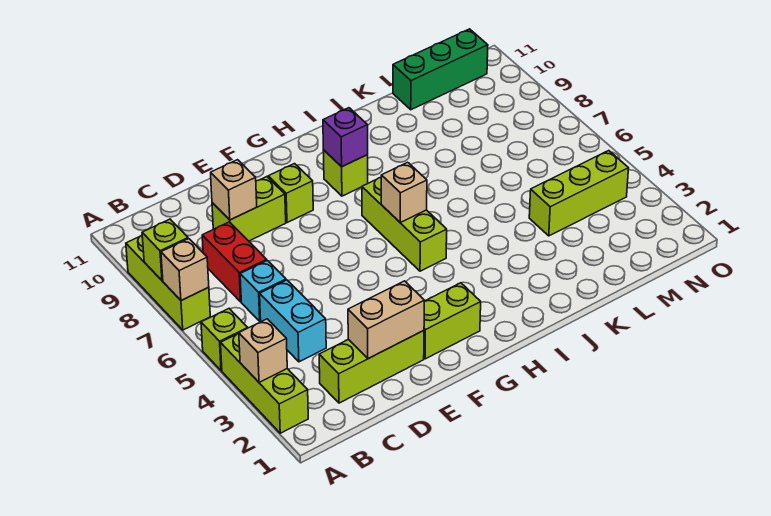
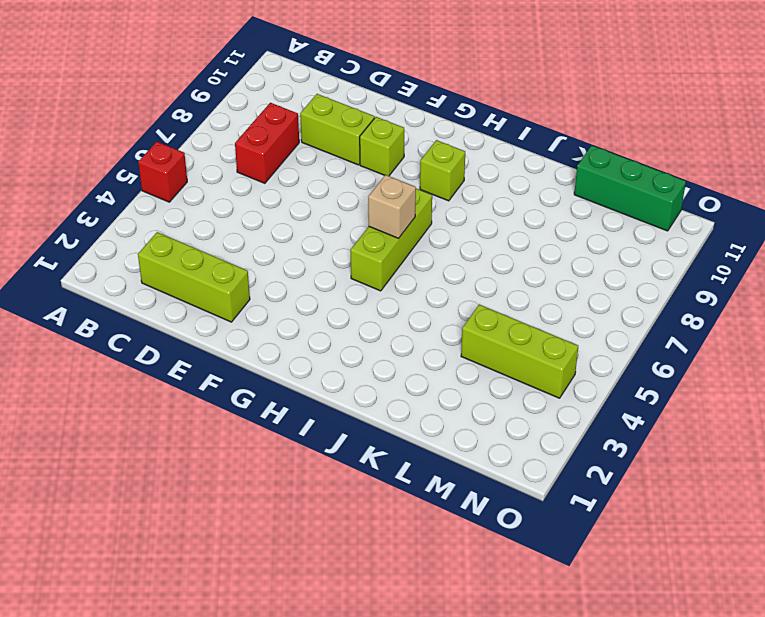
red brick A5 level 1 -> lime brick A5 level 1
none -> lime brick A2:A4 level 1
none -> lime brick A7:A9 level 1
none -> cyan brick C4:C5 level 1

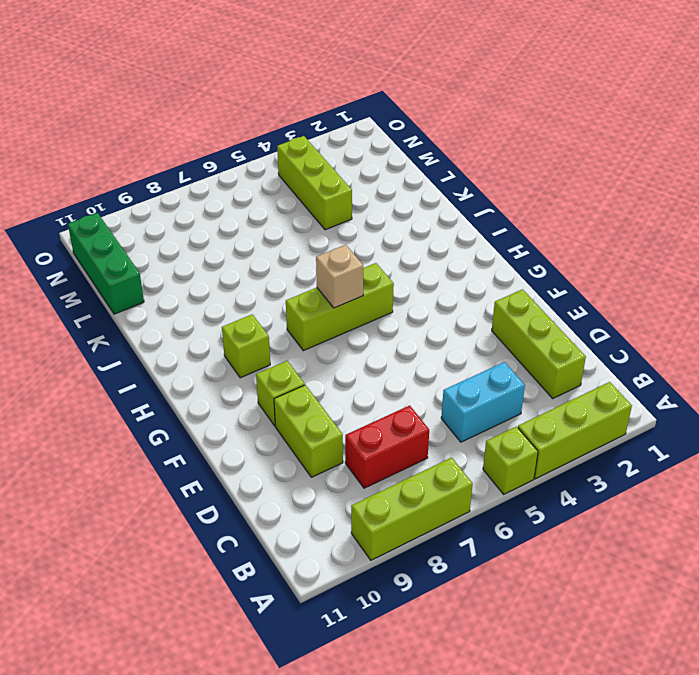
none -> cyan brick C6 level 1
none -> lime brick F2:G2 level 1
none -> tan brick A3 level 2

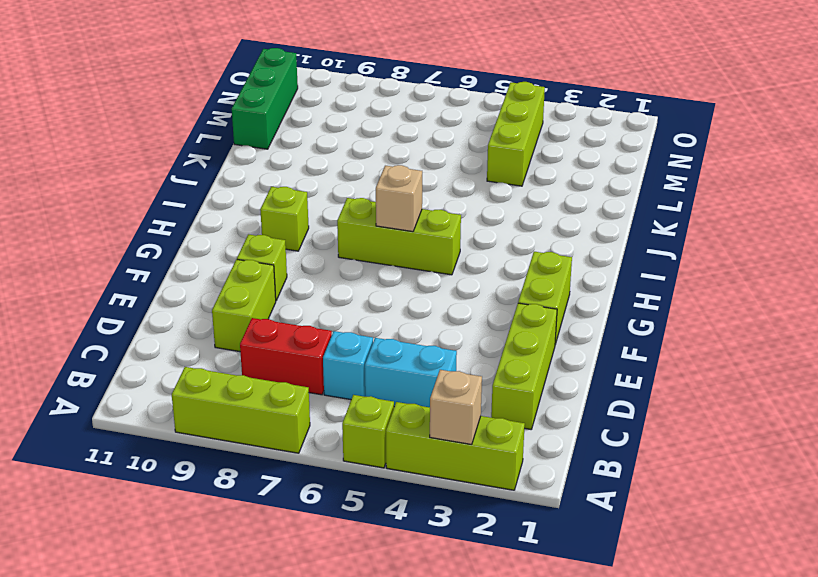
none -> tan brick A7 level 2
none -> lime brick A8 level 2
none -> tan brick D2:E2 level 2

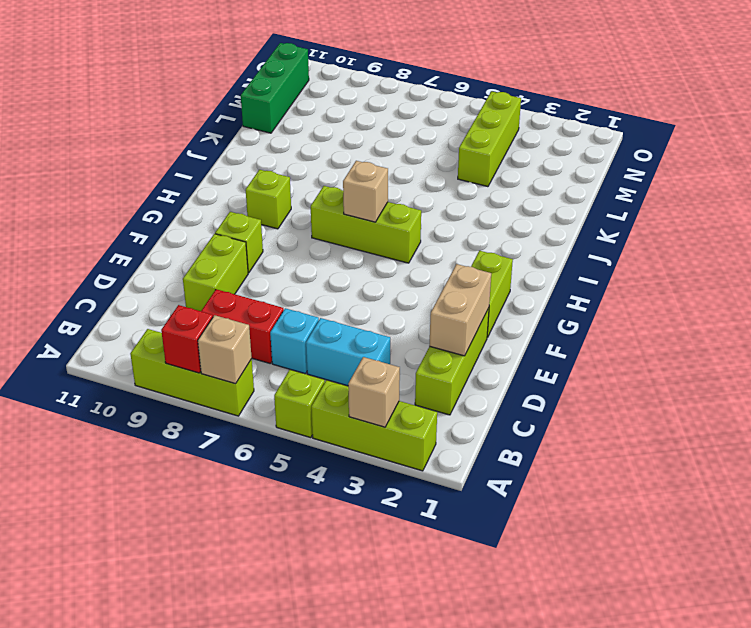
red brick A8 level 2 -> lime brick A8 level 2
none -> tan brick D9 level 2
none -> purple brick H9 level 2

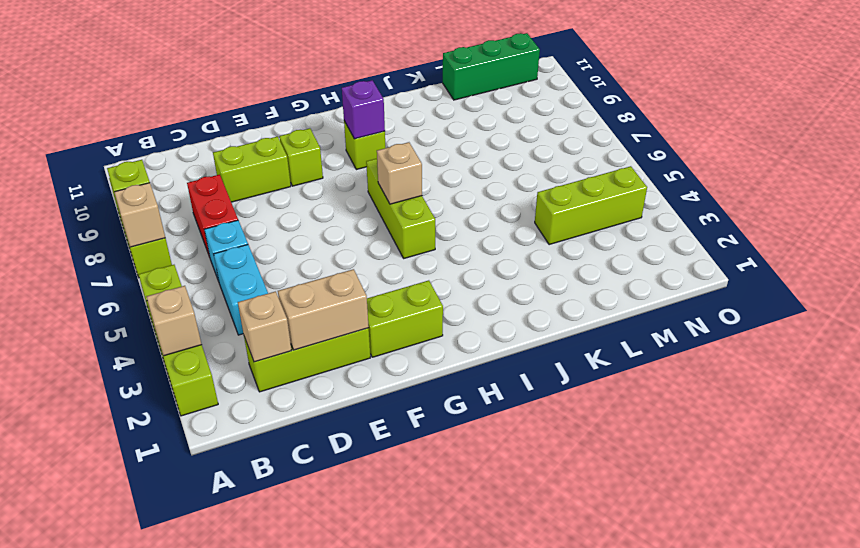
tan brick C2 level 2 -> tan brick D9 level 2

